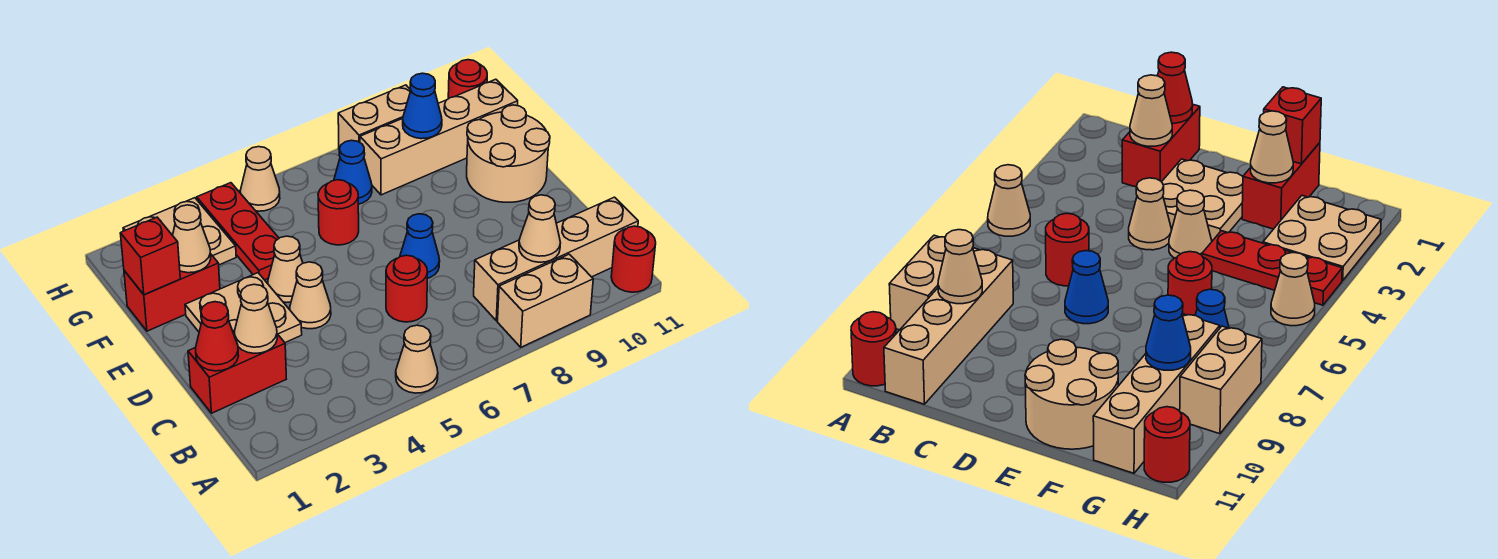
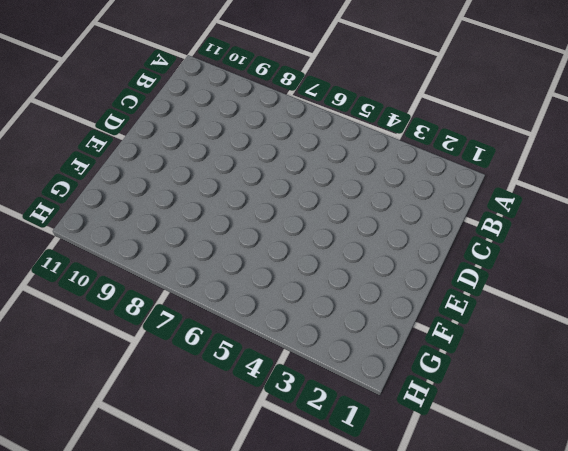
none -> tan cone A5 level 1
none -> tan brick A8:A9 level 1
none -> red round brick A11 level 1

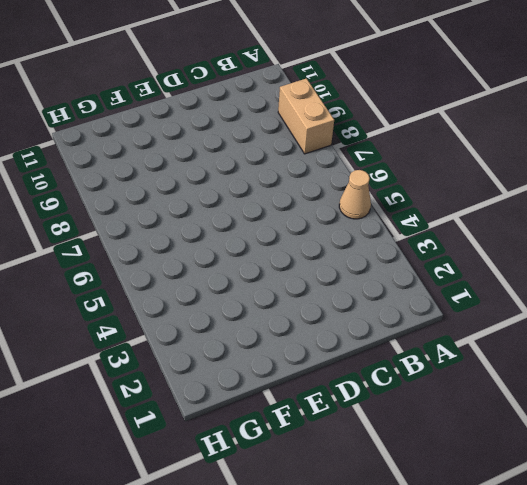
none -> red round brick A11 level 1
none -> tan brick B8:B11 level 1
none -> red brick C1:C2 level 1

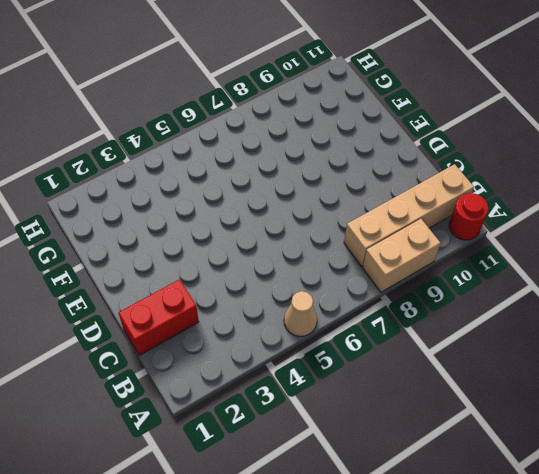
none -> red round brick C6 level 1
none -> tan plate D2:E3 level 1
none -> tan cone D4 level 1

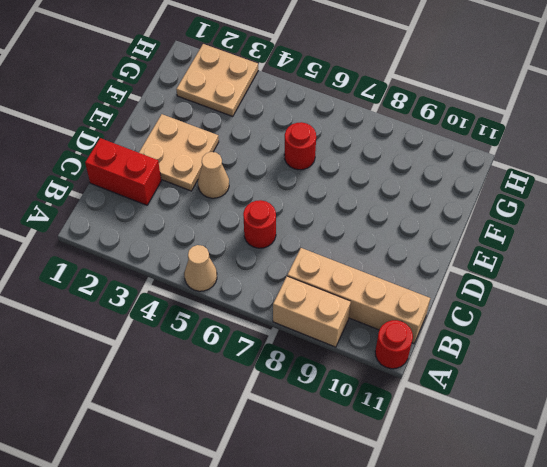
none -> blue cone D7 level 1
none -> tan cone E4 level 1
none -> tan round brick E10:F11 level 1

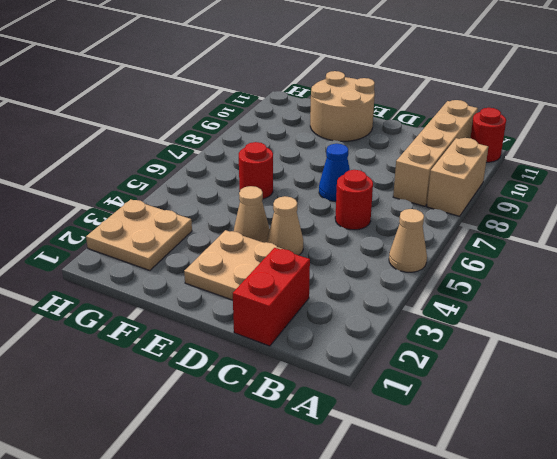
none -> red brick F1:F2 level 1
none -> red plate F4:H4 level 1
none -> blue cone G7 level 1

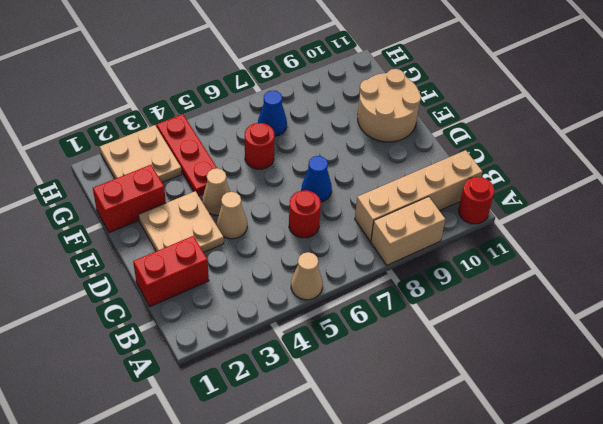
none -> tan brick G8:G11 level 1
none -> tan cone H5 level 1
none -> tan brick H8:H9 level 1

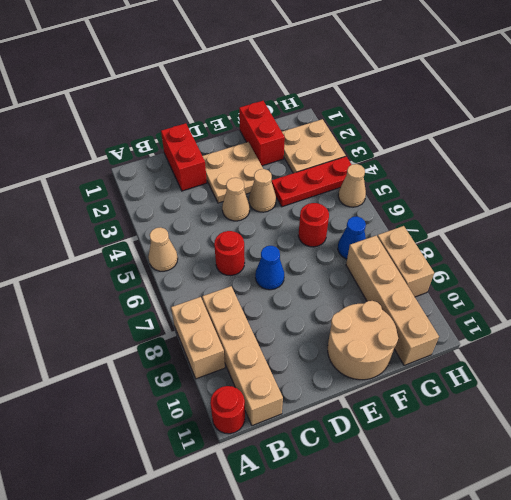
none -> red round brick H11 level 1
none -> tan cone B9 level 2
none -> red cone C1 level 2

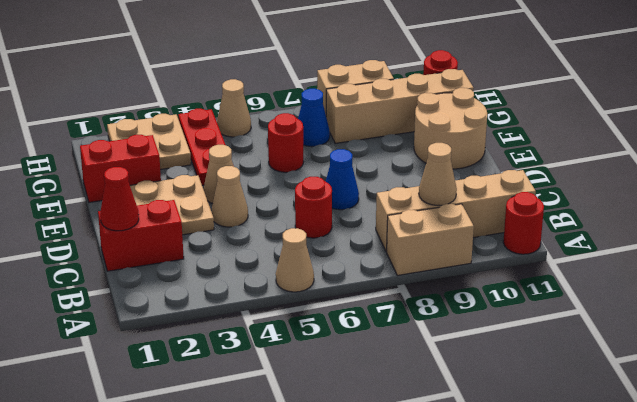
none -> tan cone C2 level 2
none -> red brick F1 level 2
none -> tan cone F2 level 2

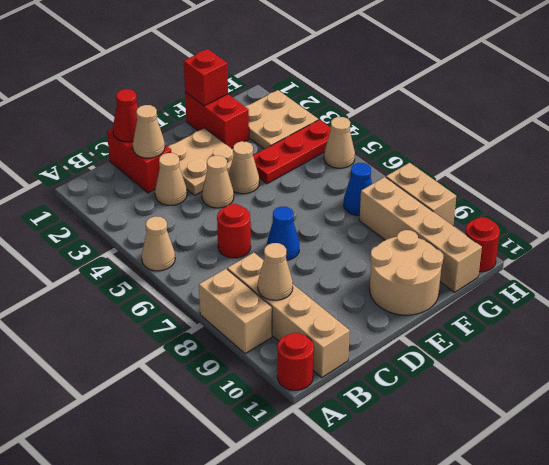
tan cone C3 level 1 -> tan cone F2 level 2
none -> red round brick F6 level 1
none -> blue cone G9 level 2

